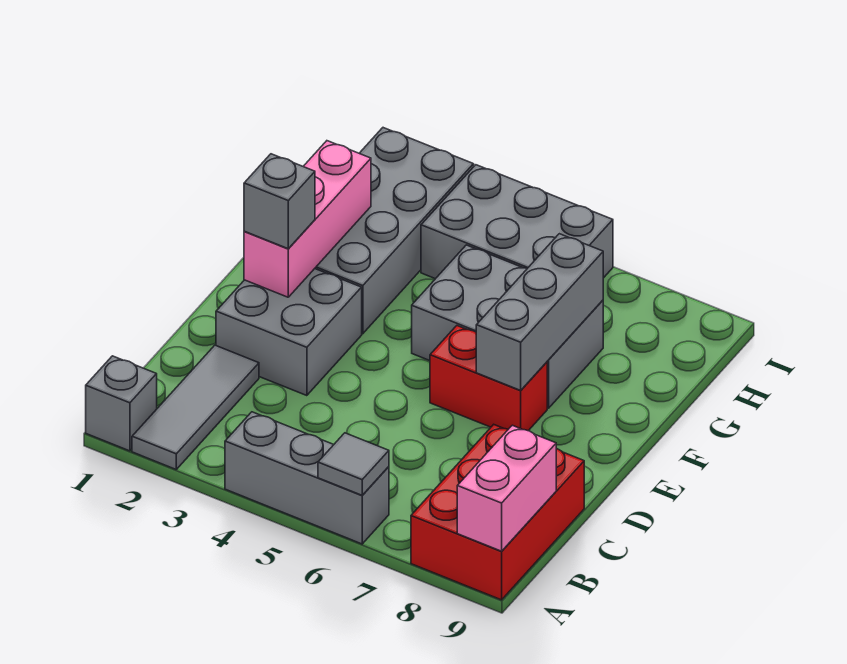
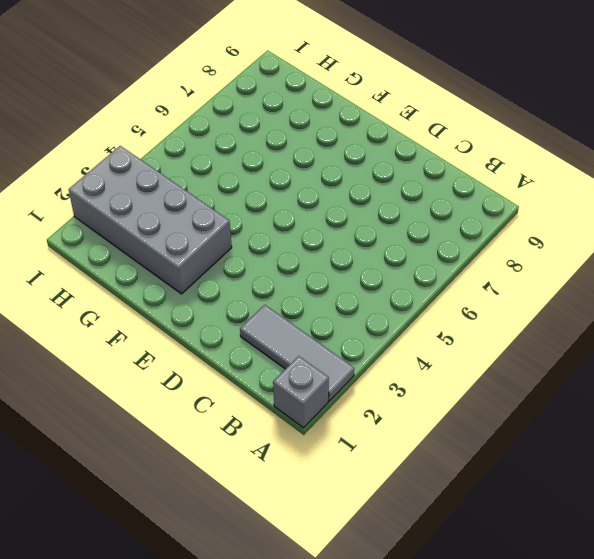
none -> grey brick A4:A6 level 1
none -> red brick A8:C9 level 1
none -> grey brick D2:E3 level 1

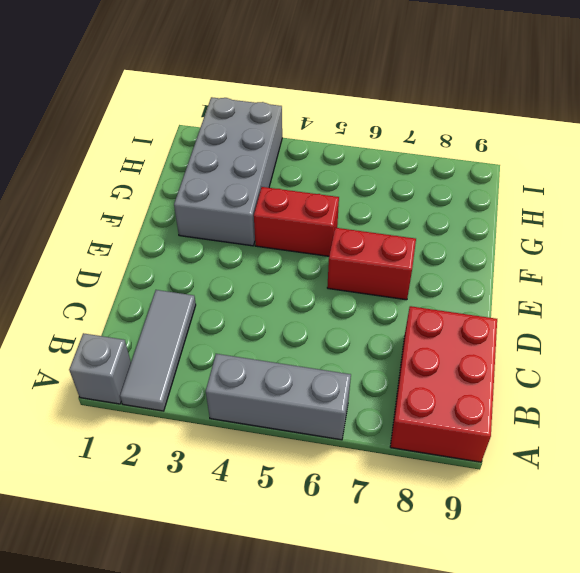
red brick F4:F5 level 1 -> grey brick F5:G7 level 1
none -> grey brick D2:E3 level 1
none -> grey brick H4:I6 level 1
none -> grey tile A6 level 2

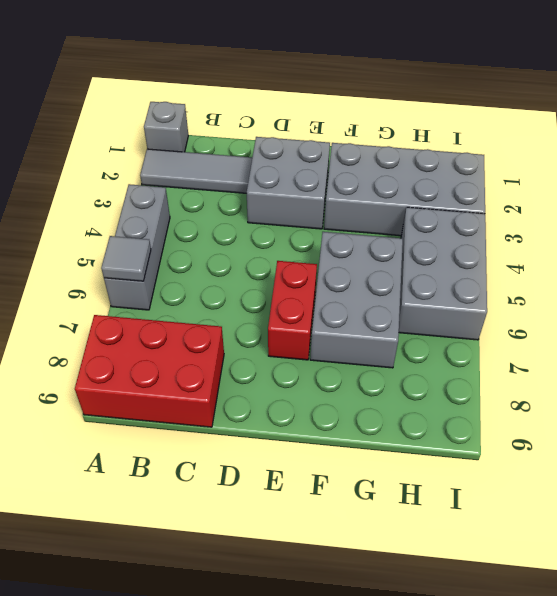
none -> pink brick A9:B9 level 2
none -> pink brick E2:G2 level 2
none -> grey brick E7:G7 level 2

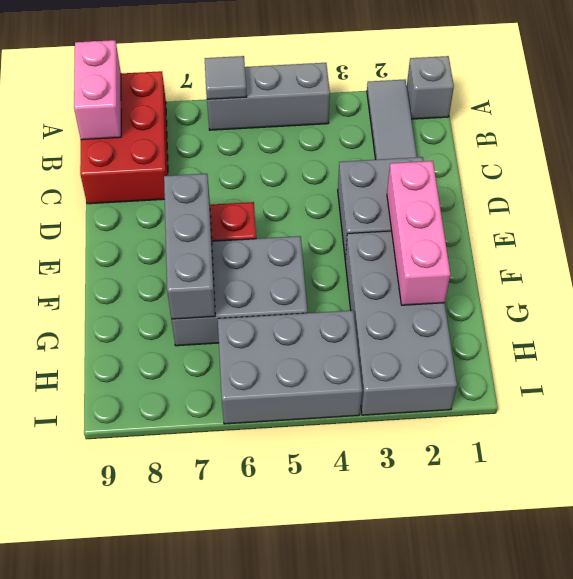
none -> grey brick E2 level 3

